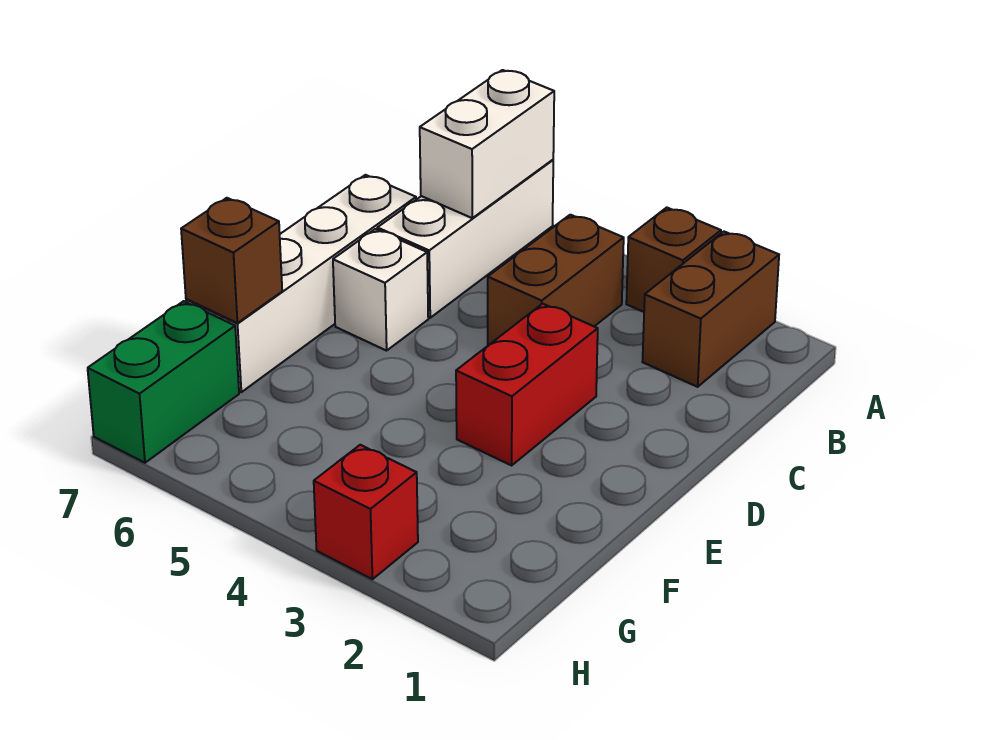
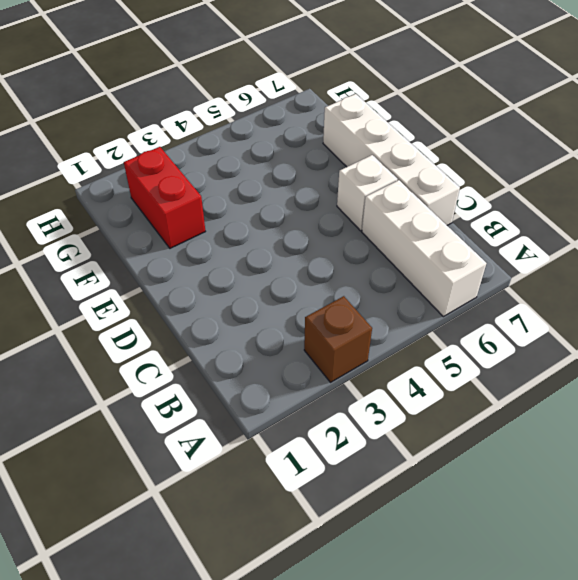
red brick F2:G2 level 1 -> red brick D3:E3 level 1
none -> brown brick A2:B2 level 1
none -> brown brick B4:C4 level 1

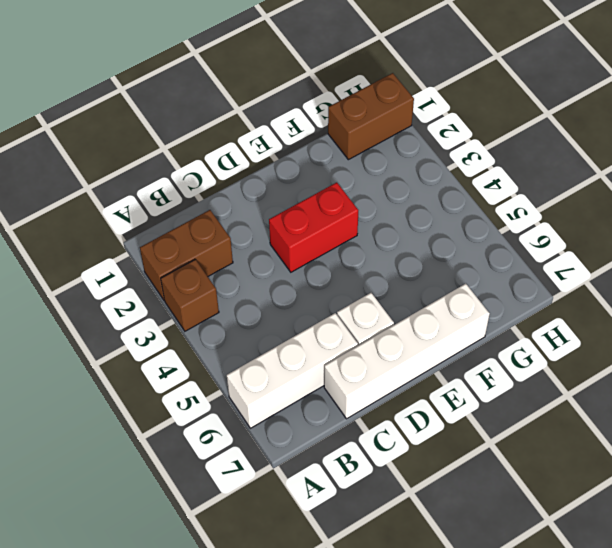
brown brick G1:H1 level 1 -> brown brick B4:C4 level 1
none -> green brick G7:H7 level 1
none -> red brick H3 level 1

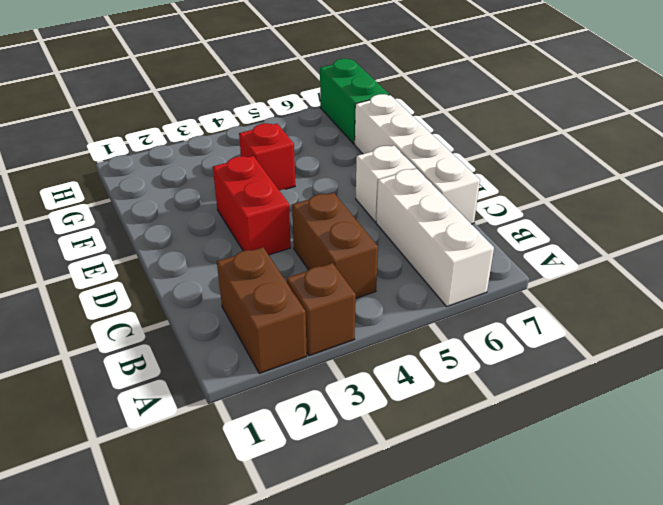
red brick F4 level 1 -> red brick H3 level 1
none -> white brick A6:B6 level 2
none -> brown brick F7 level 2

